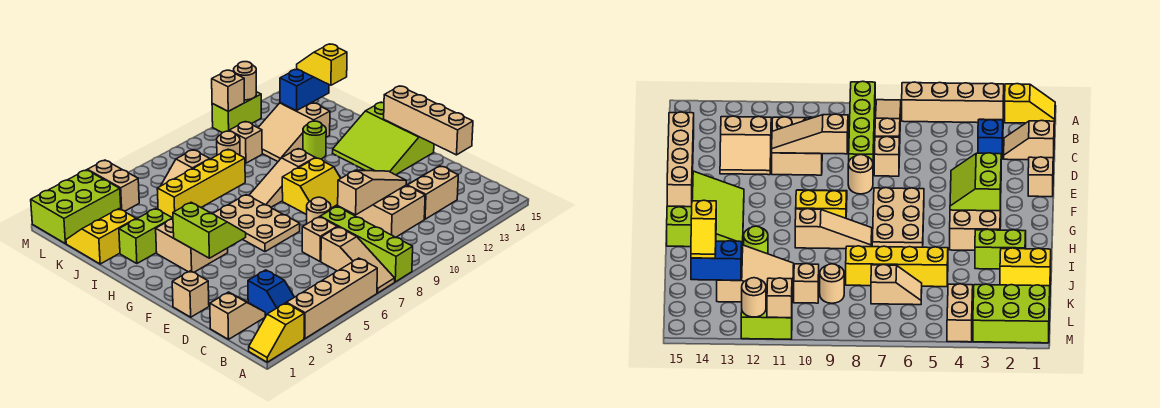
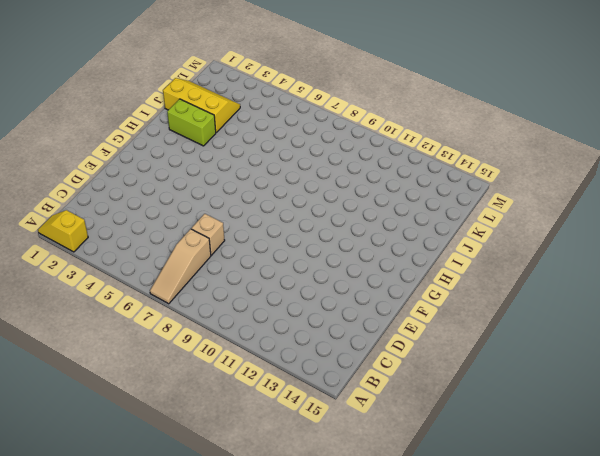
yellow slope J1:K3 level 1 top J -> yellow slope J1:K2 level 1 top J
none -> tan brick A3:A6 level 1
none -> lime brick A8:D8 level 1
none -> blue slope B3:C3 level 1 top C
none -> tan slope C1:C2 level 1 top 1

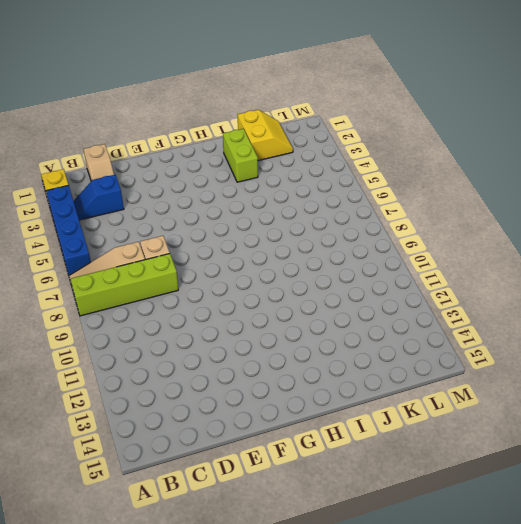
blue brick A3:A6 level 1 -> tan brick A3:A6 level 1
none -> tan brick C10:D11 level 1
none -> tan slope C12:D13 level 1 top C
none -> tan brick E1 level 1
none -> tan round brick E8 level 1

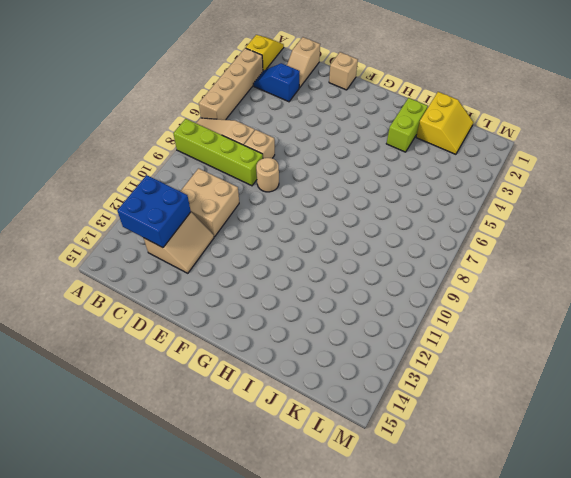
blue brick B12:C13 level 2 -> none
none -> tan plate F6:H7 level 1
none -> yellow slope F9:G10 level 1 top G
none -> lime slope F13:H15 level 1 top 15
none -> tan brick G3:H4 level 1

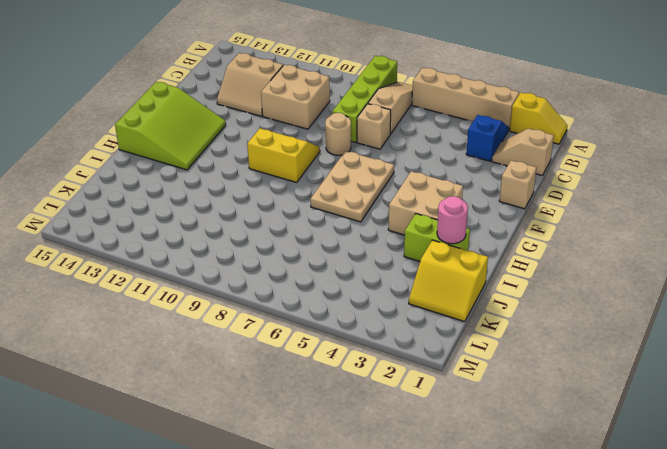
pink round brick I2 level 2 -> none
none -> tan slope H8:H10 level 1 top 10
none -> lime round brick I12 level 1
none -> yellow brick J5:J8 level 1
none -> tan slope J11:K13 level 1 top 13

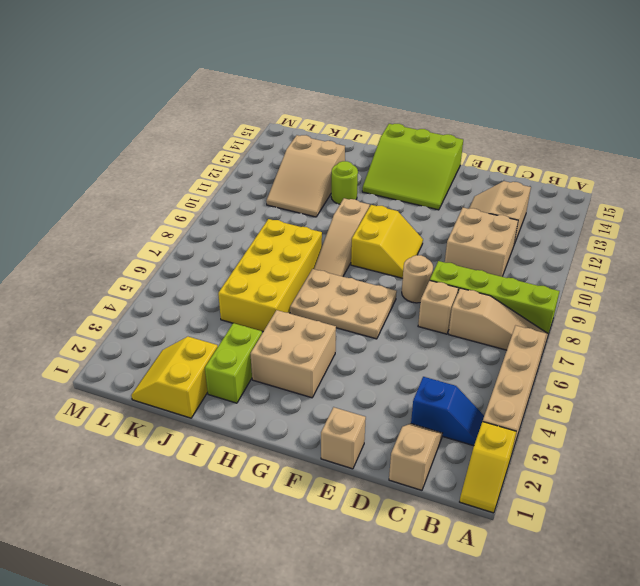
yellow brick I5:J8 level 1 -> yellow brick J5:J8 level 1
none -> tan slope K6:K7 level 1 top 7
none -> tan round brick K9 level 1
none -> tan brick K10 level 1
none -> lime brick L1:M3 level 1

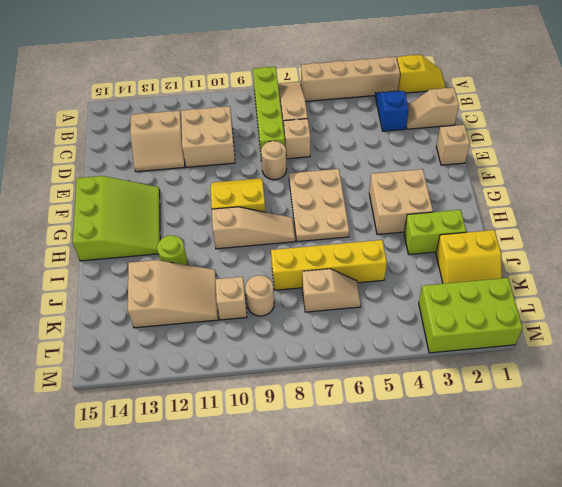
none -> tan brick L4:M4 level 1
none -> lime brick M11:M12 level 1
none -> tan slope D9:D11 level 2 top 9
none -> tan brick D15:G15 level 2

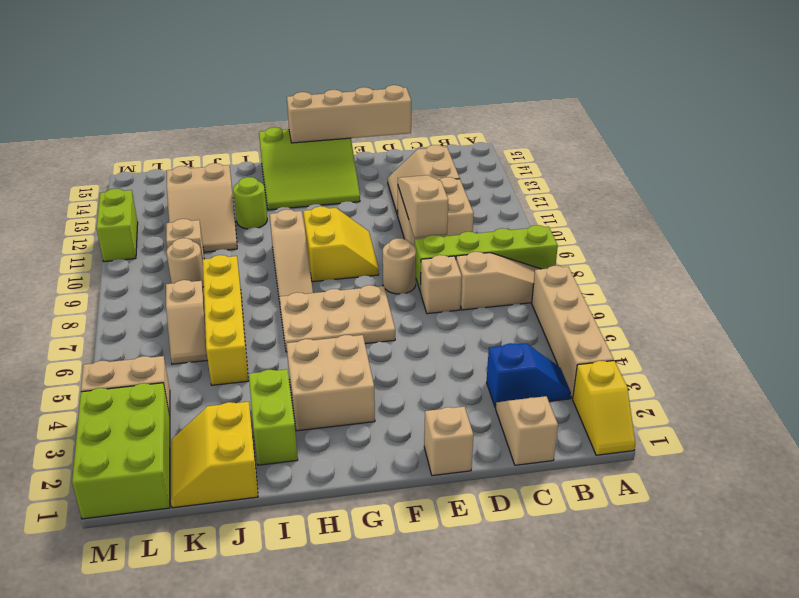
none -> lime slope F3:G4 level 2 top 3
none -> blue brick K13:K14 level 2
none -> tan brick M11 level 2
none -> tan round brick M12 level 2

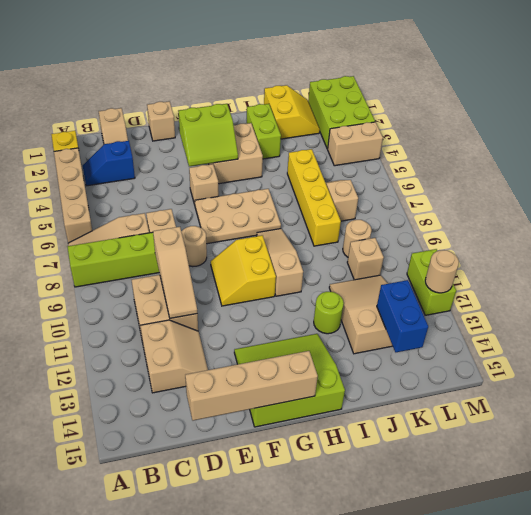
tan brick F5 level 1 -> tan brick M11 level 2
none -> yellow slope J14:K14 level 3 top J

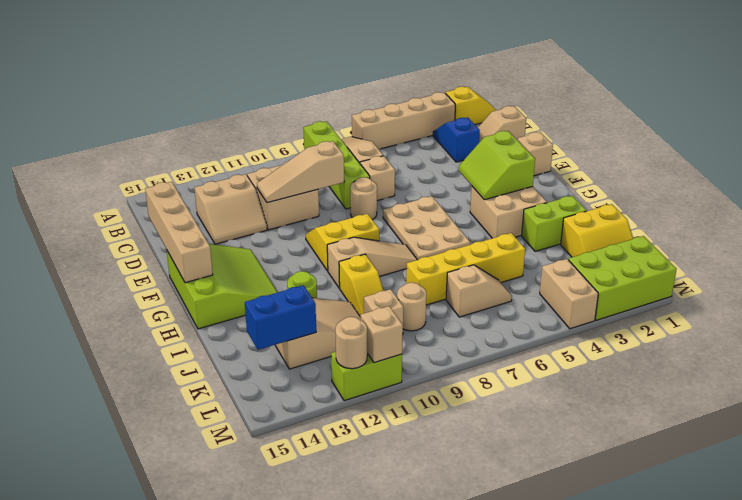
yellow slope I10:J10 level 1 top I -> yellow slope J14:K14 level 3 top J

